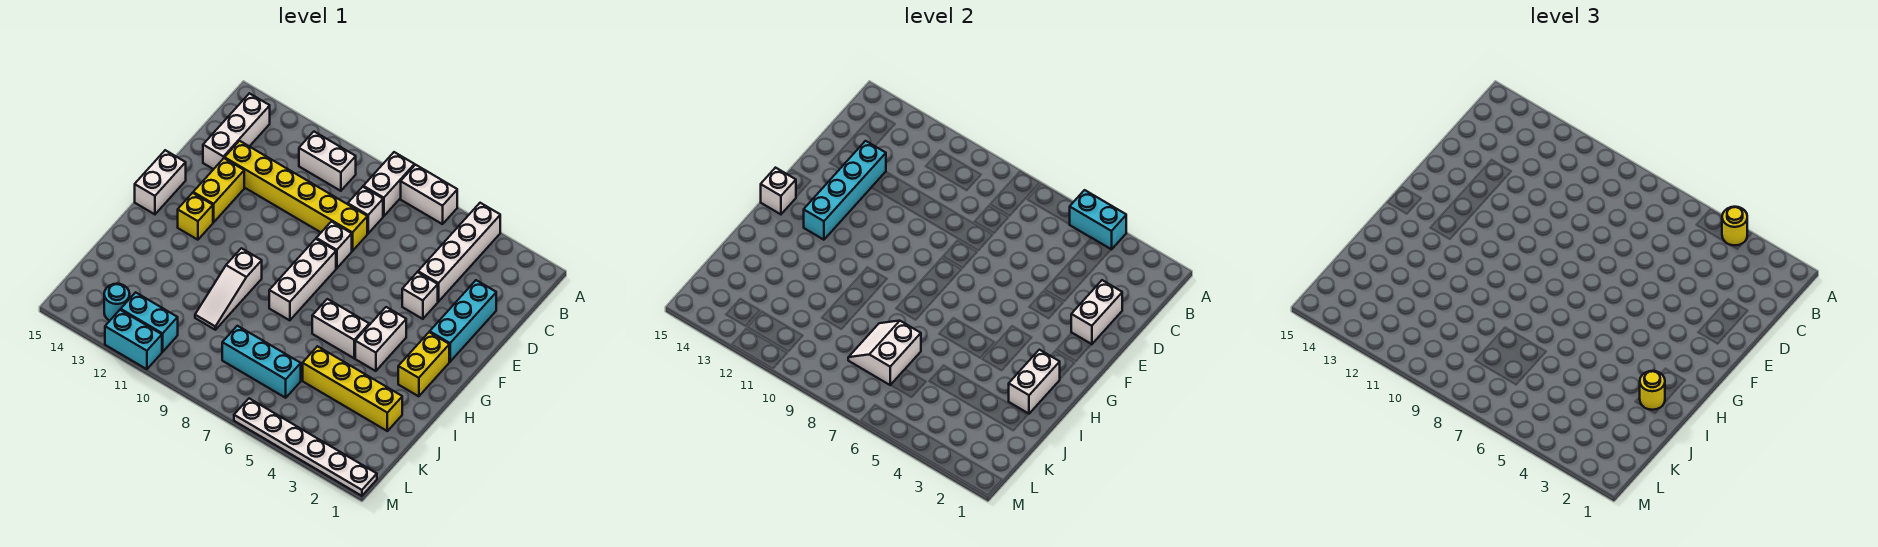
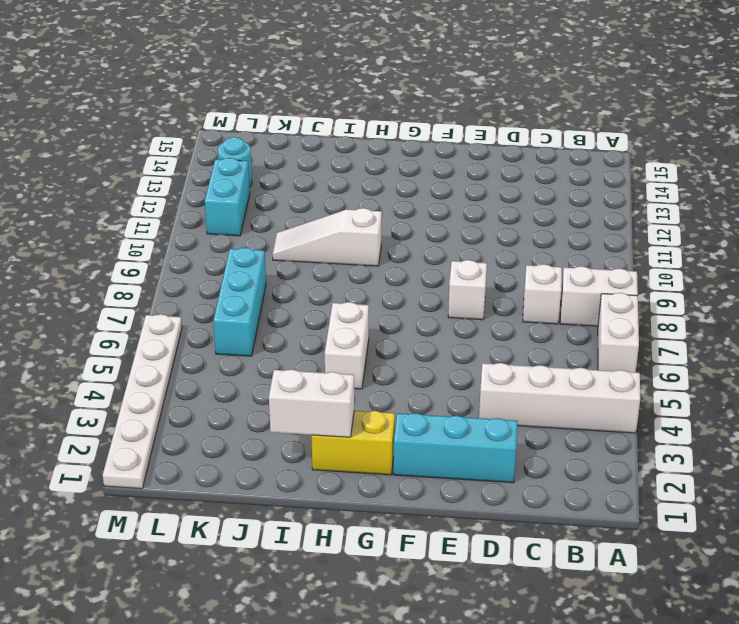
none -> white brick B10:B11 level 1
none -> white brick B14:D14 level 1
none -> yellow brick D8:D13 level 1
none -> white brick E4 level 1

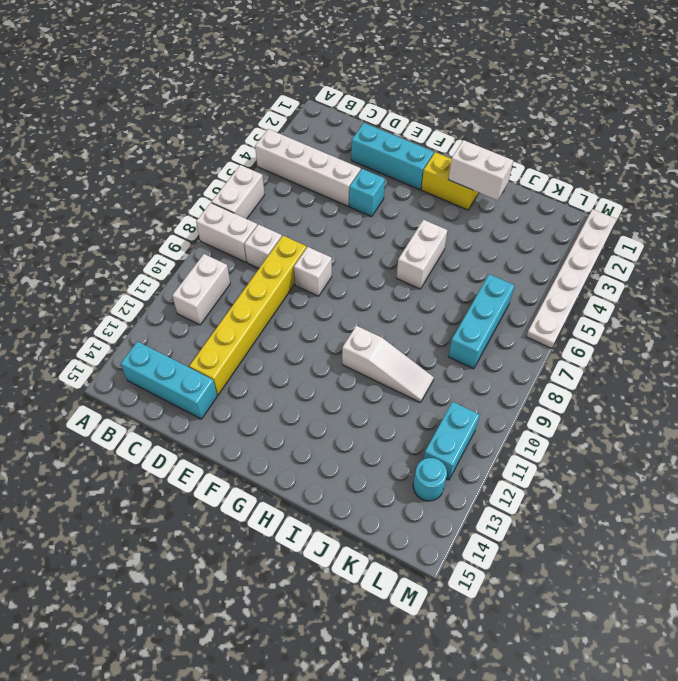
cyan brick B14:D14 level 1 -> white brick B14:D14 level 1
cyan brick E4 level 1 -> white brick E4 level 1
none -> yellow brick E13:F13 level 1
none -> white brick F8:H8 level 1
none -> white brick F15:G15 level 1
none -> white brick G4:H4 level 1

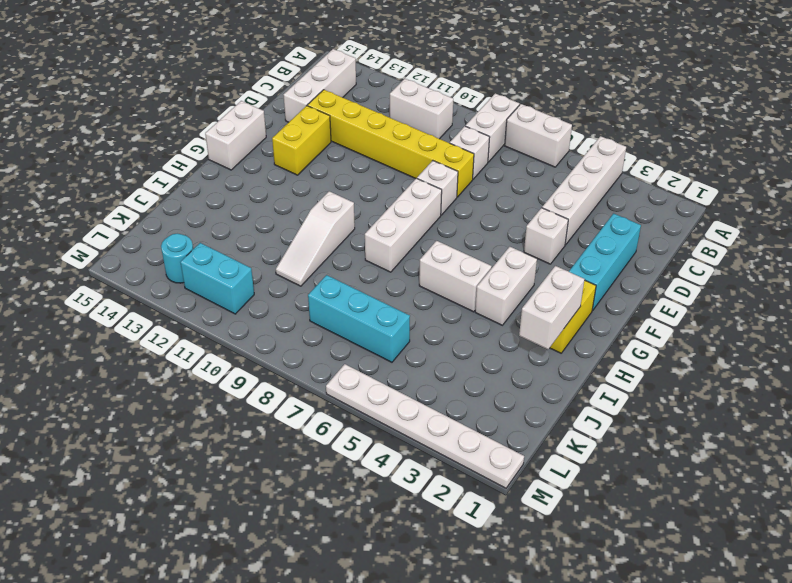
none -> yellow brick G13 level 1
none -> yellow brick J2:J5 level 1
none -> cyan brick M11:M12 level 1
none -> cyan brick A4:A5 level 2

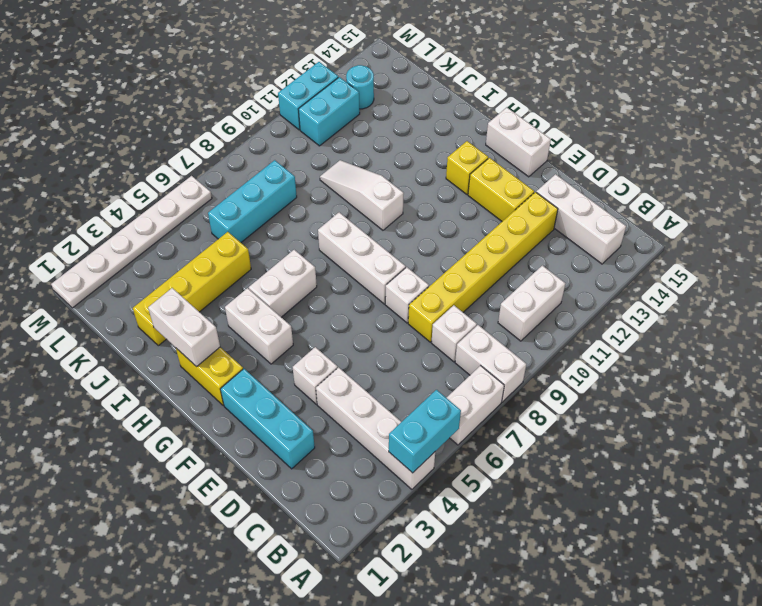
none -> white brick D2:E2 level 2
none -> cyan brick D13:G13 level 2
none -> white brick G15 level 2
none -> white slope J7:K8 level 2 top 7

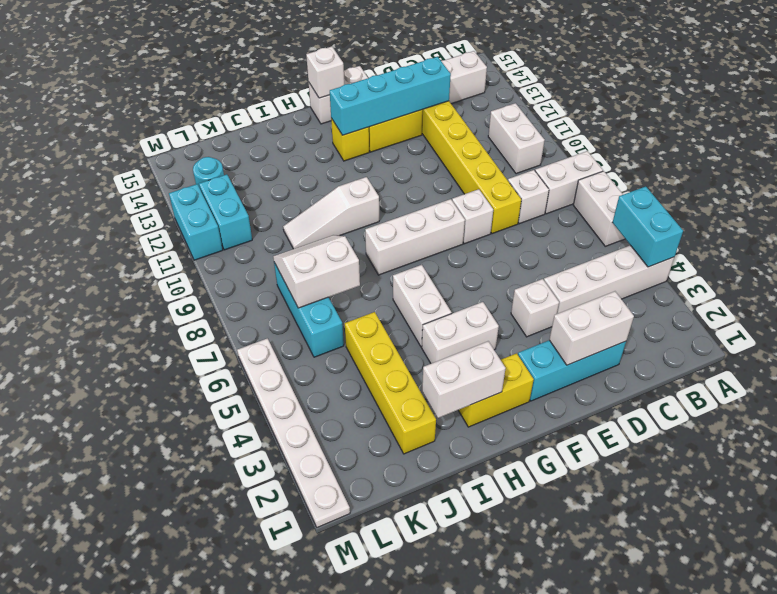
none -> yellow round brick A4 level 3
none -> yellow round brick I2 level 3

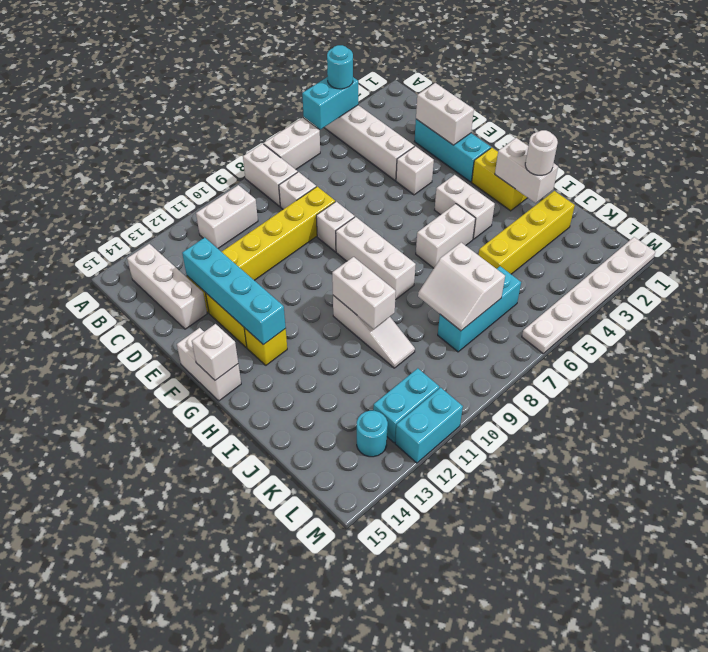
cyan round brick A4 level 3 -> yellow round brick A4 level 3
white brick H10:I10 level 2 -> none
white round brick I2 level 3 -> yellow round brick I2 level 3

